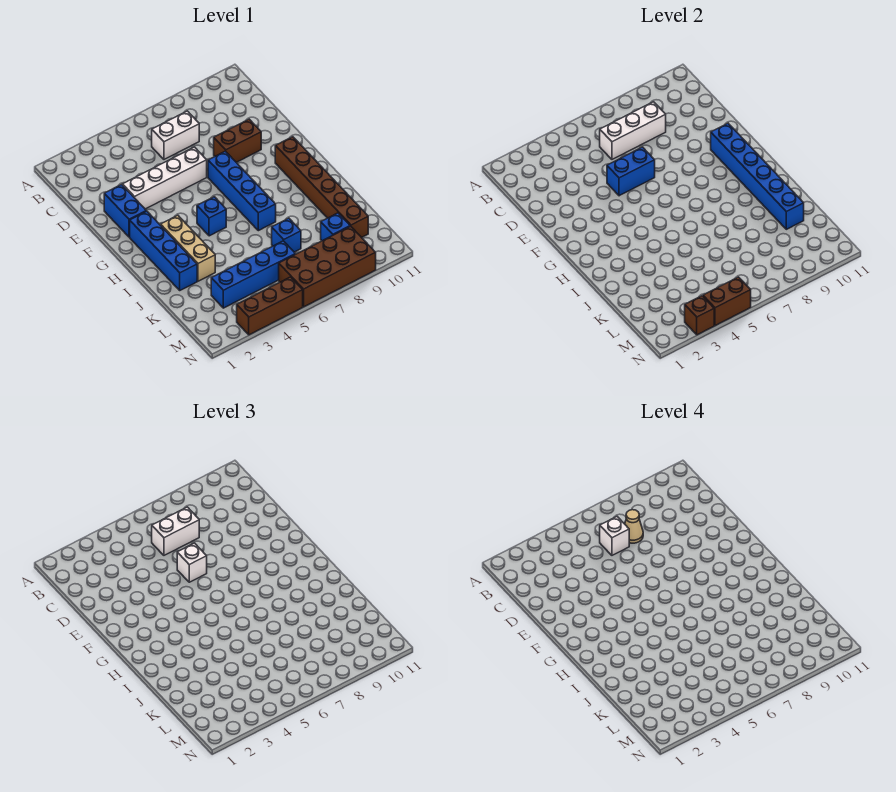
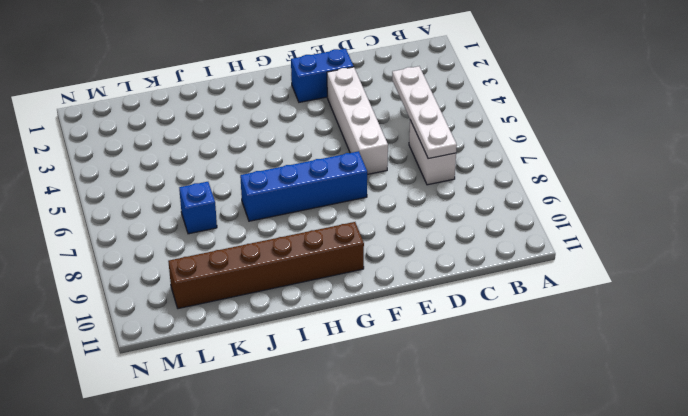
white plate C4:C7 level 2 -> white brick C6:C8 level 2
none -> brown brick E8:E9 level 1
none -> blue brick G2:J2 level 1
none -> tan brick H3:J3 level 1

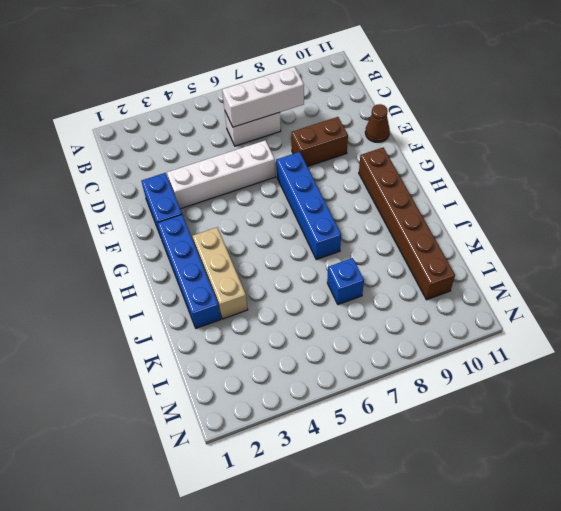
brown cone E11 level 1 -> none
none -> blue brick H5 level 1
none -> blue brick L3:L6 level 1
none -> blue brick L9 level 1

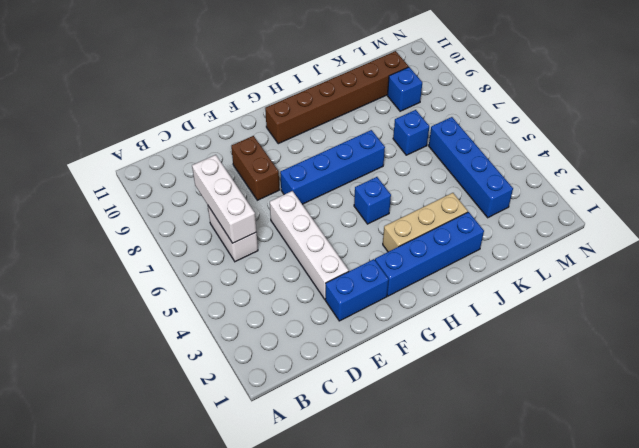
none -> brown brick M6:N9 level 1
none -> brown brick N3:N5 level 1
none -> blue brick E5:E6 level 2

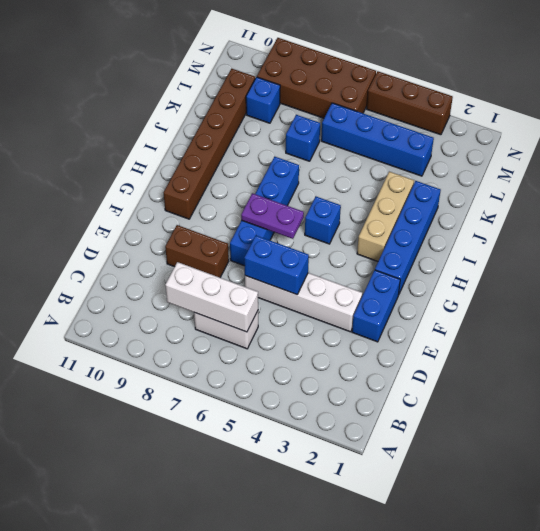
purple plate G6:G7 level 2 -> none
none -> blue brick F10:K10 level 2
none -> brown brick N3 level 2
none -> brown brick N4:N5 level 2

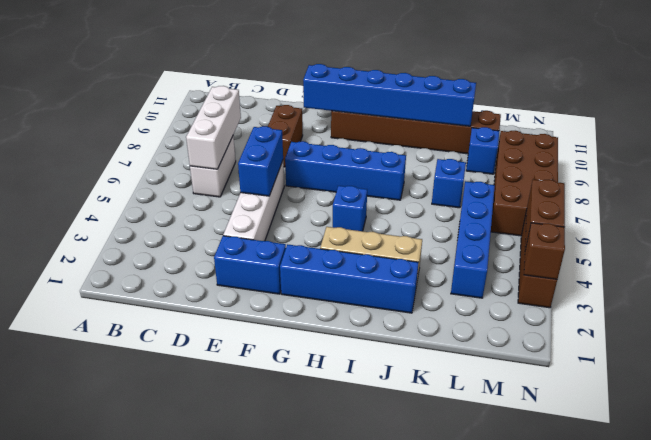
none -> white brick C6:C7 level 3
none -> white brick E6 level 3
none -> white brick C6 level 4

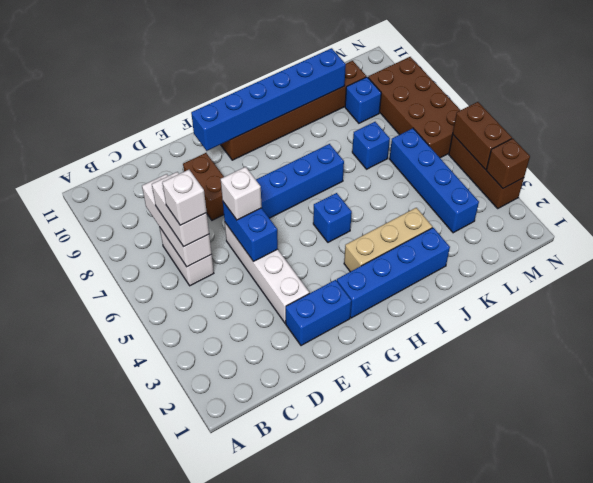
none -> tan cone C7 level 4

